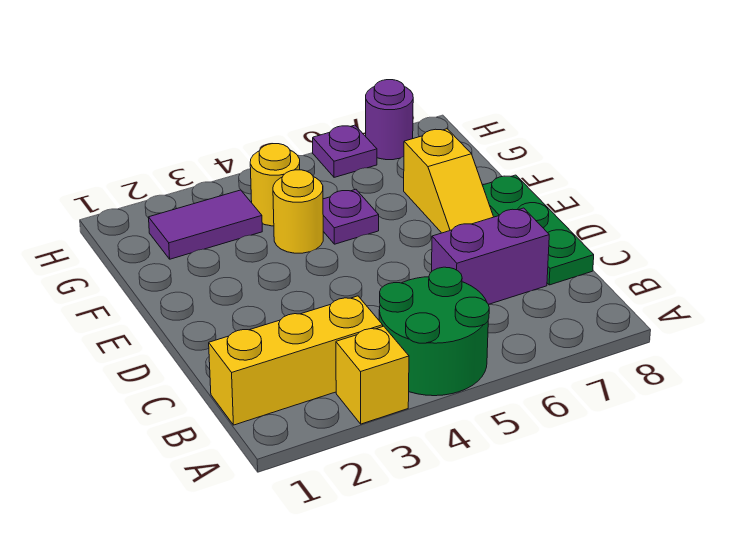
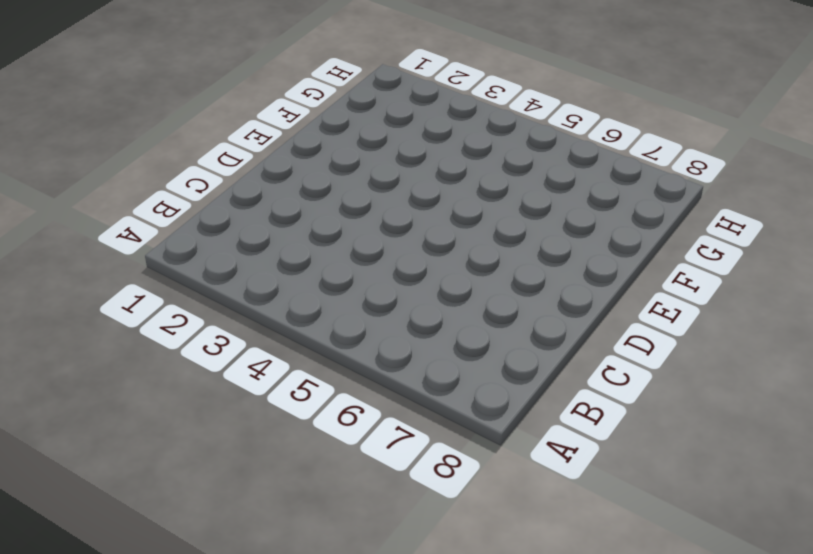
none -> yellow brick A3 level 1
none -> green round brick A4:B5 level 1
none -> yellow brick B1:B3 level 1

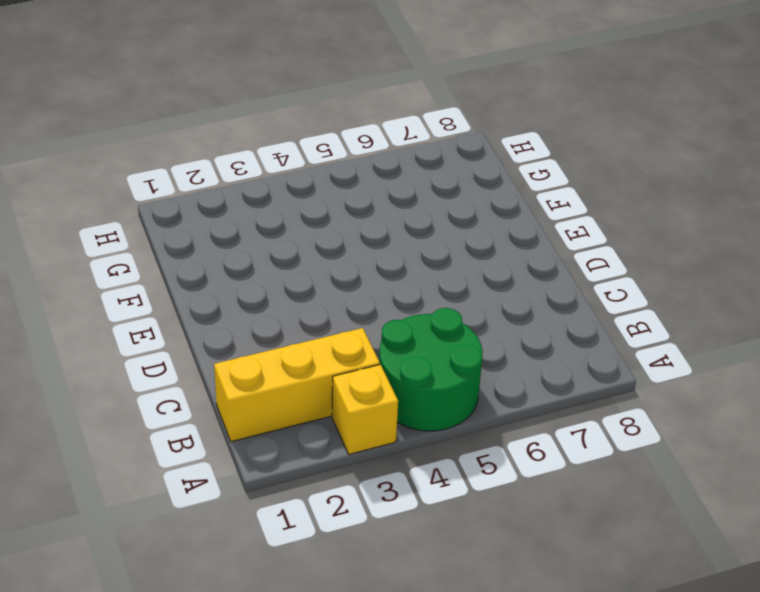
none -> purple brick C6:C7 level 1
none -> green plate C8:E8 level 1
none -> yellow slope E7:F7 level 1 top F

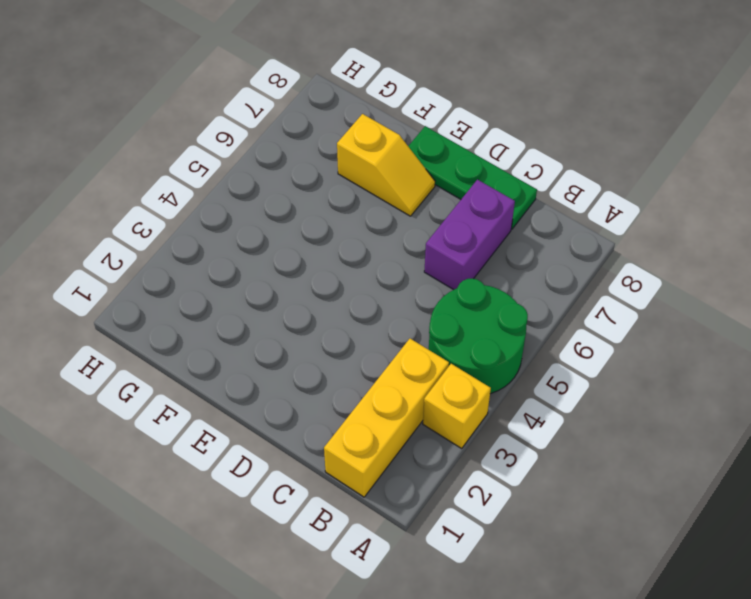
none -> yellow round brick F4 level 1
none -> purple plate F5 level 1
none -> purple tile G2:G3 level 1

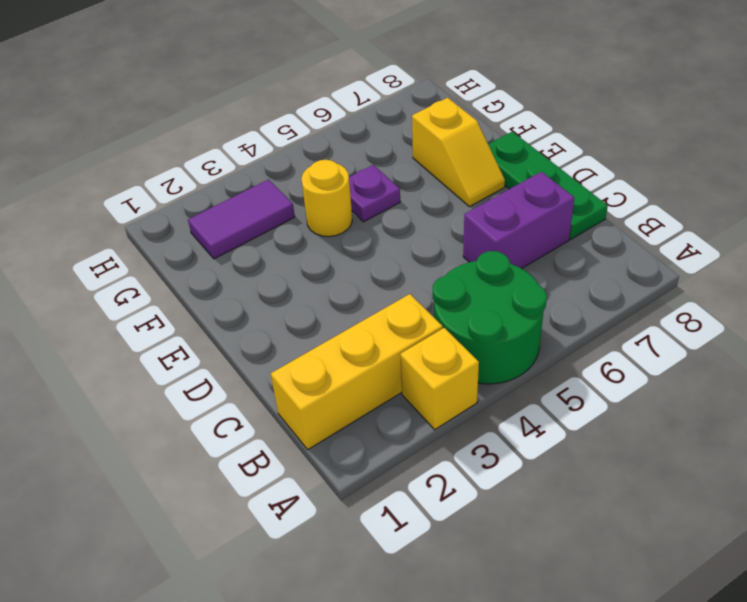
none -> yellow round brick G4 level 1
none -> purple plate H6 level 1
none -> purple round brick H7 level 1

